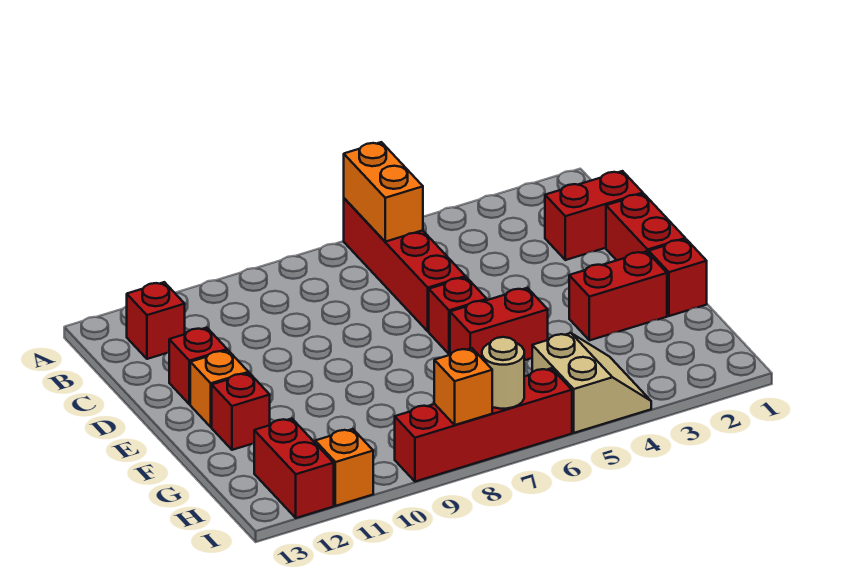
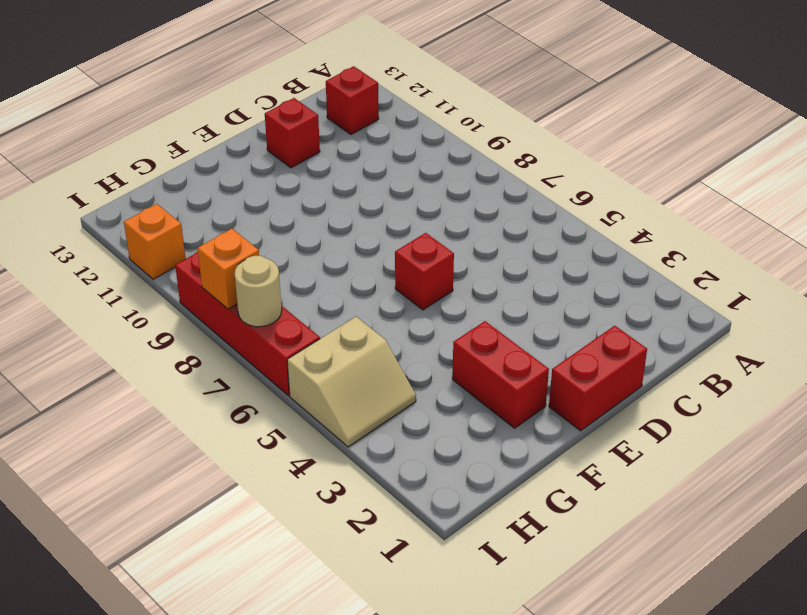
none -> red brick A6:D6 level 1
none -> red brick C1:C2 level 1
none -> orange brick E12 level 1

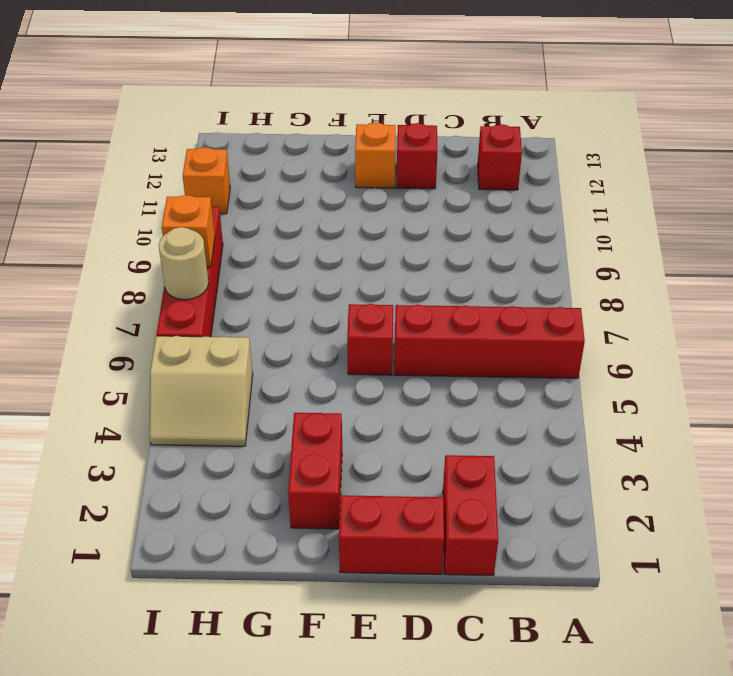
none -> red brick F1 level 1
none -> red brick F5:F6 level 1
none -> red brick F12 level 1

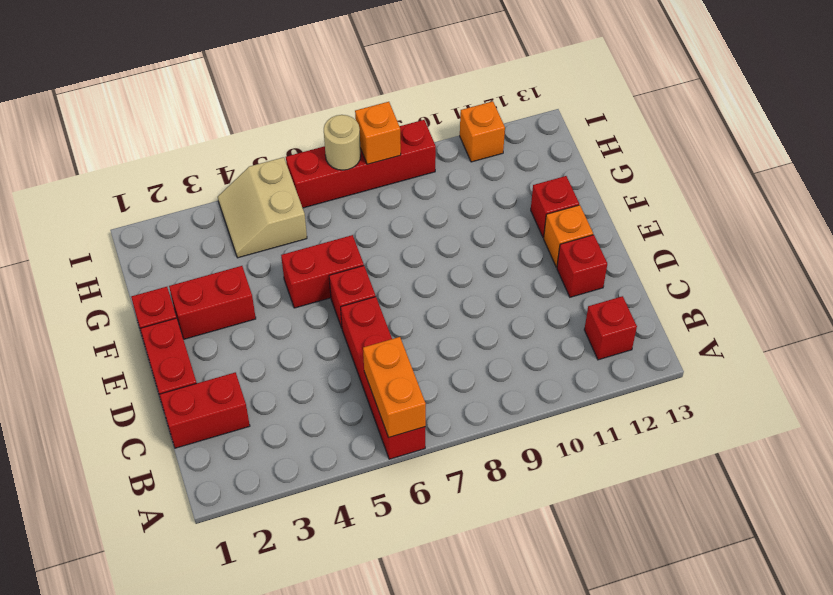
none -> red brick H12:I12 level 1

